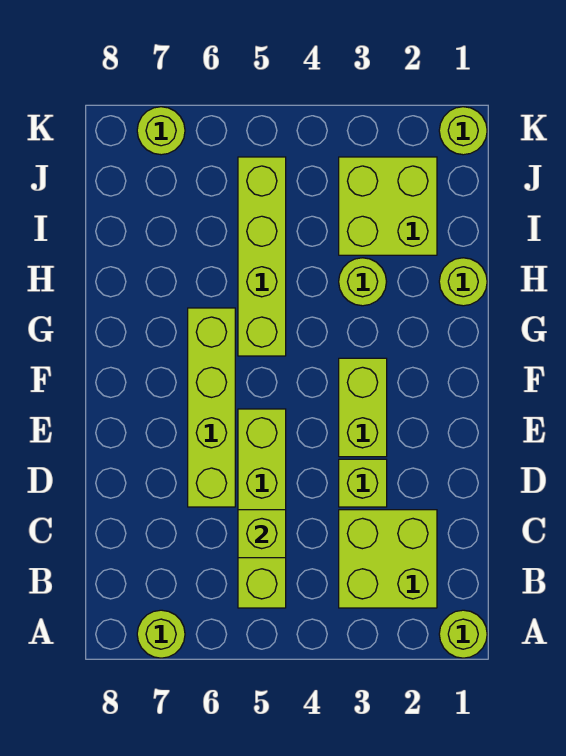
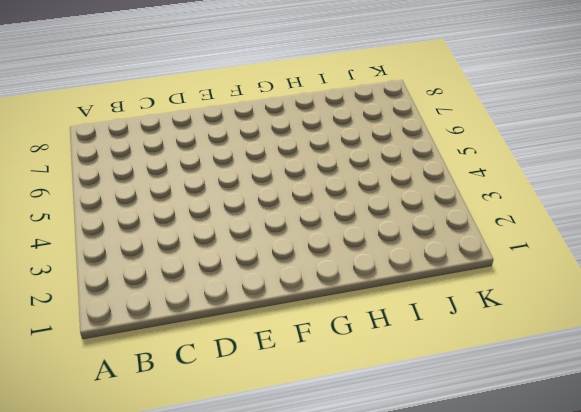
none -> lime round brick A1 level 1
none -> lime round brick A7 level 1
none -> lime brick B2:C3 level 1

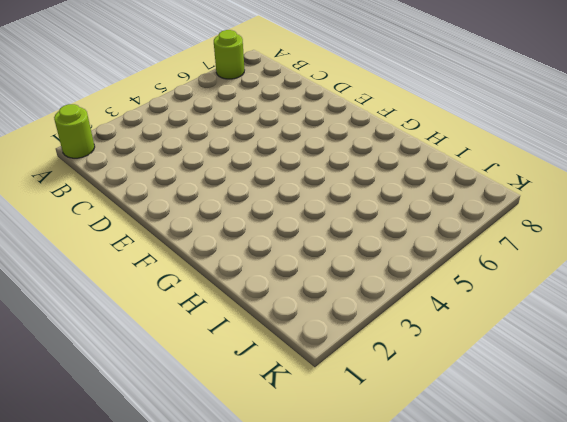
none -> lime brick B2:C3 level 1
none -> lime brick B5:E5 level 1
none -> lime brick D3 level 1

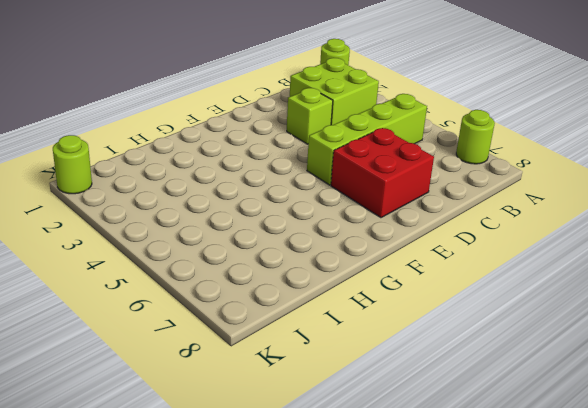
red brick D6:E7 level 1 -> lime brick D6:G6 level 1
none -> lime brick E3:F3 level 1
none -> lime brick G5:J5 level 1
none -> lime round brick H1 level 1

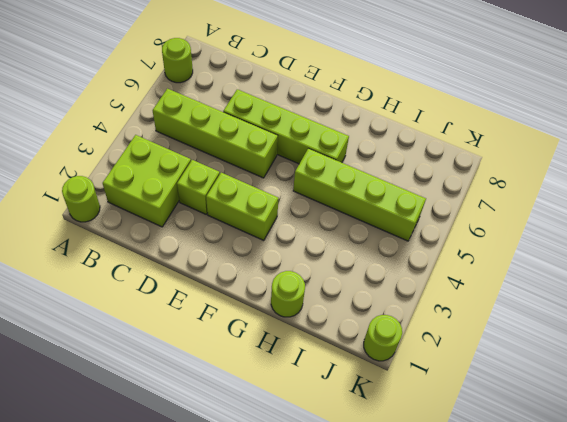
none -> lime round brick H3 level 1
none -> lime brick I2:J3 level 1
none -> lime round brick K7 level 1

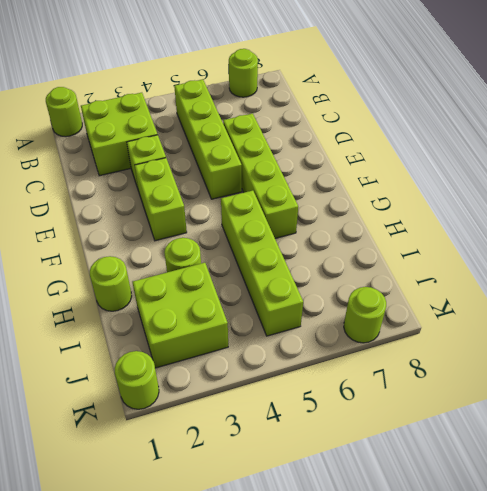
none -> lime brick C5 level 2

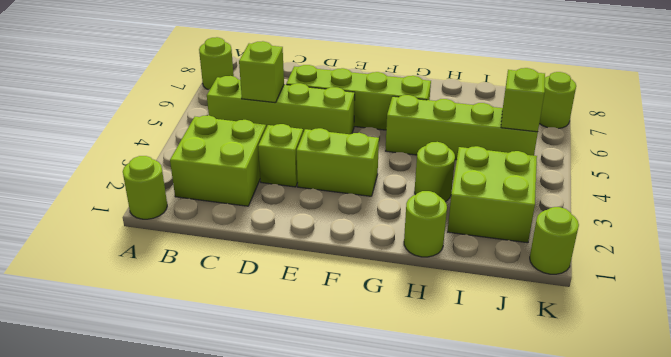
lime brick J5 level 2 -> none

